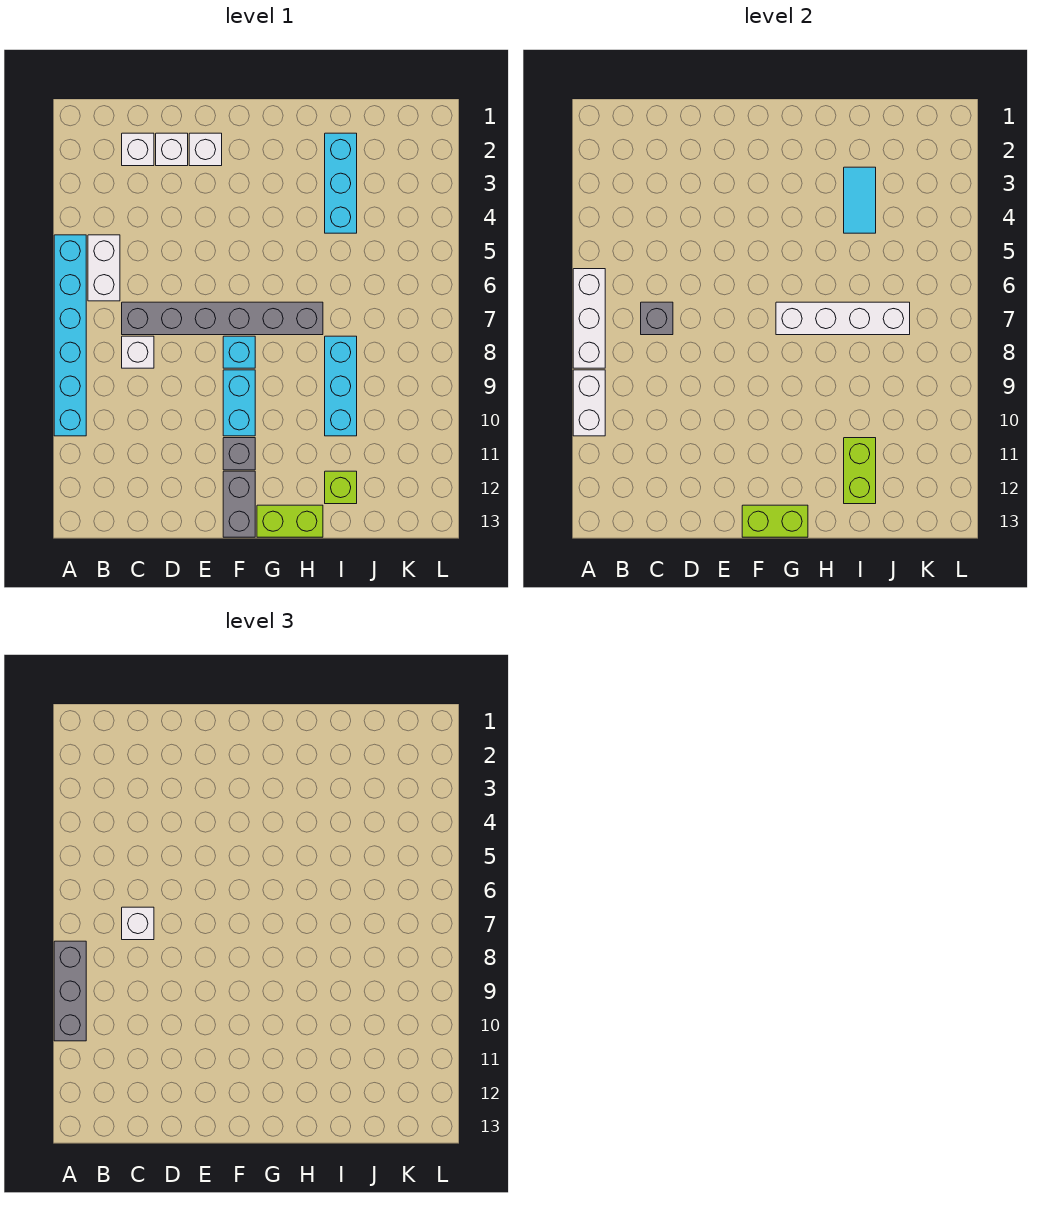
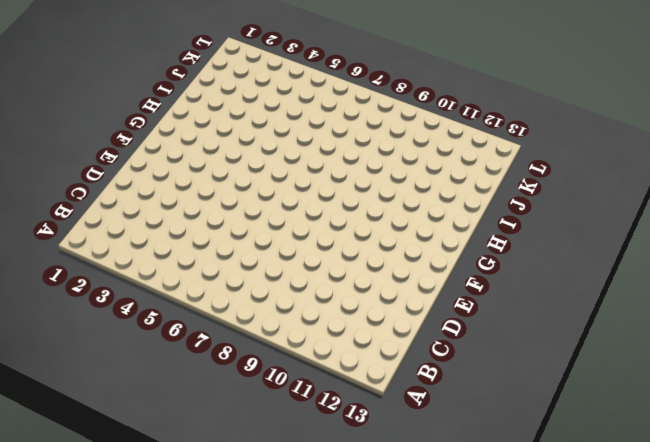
none -> cyan brick A5:A10 level 1
none -> white brick B5:B6 level 1
none -> white brick C2 level 1

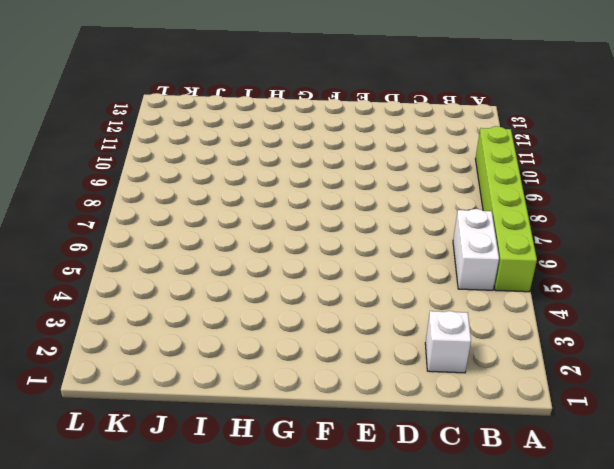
lime brick A5:A10 level 1 -> cyan brick A5:A10 level 1
none -> grey brick C7:H7 level 1
none -> white brick C8 level 1
none -> white brick D2 level 1

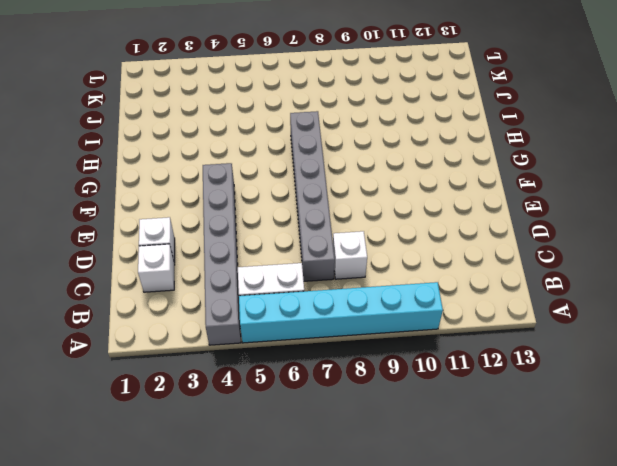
grey brick A4:F4 level 1 -> none
none -> white brick E2 level 1
none -> cyan brick F8 level 1
none -> cyan brick F9:F10 level 1

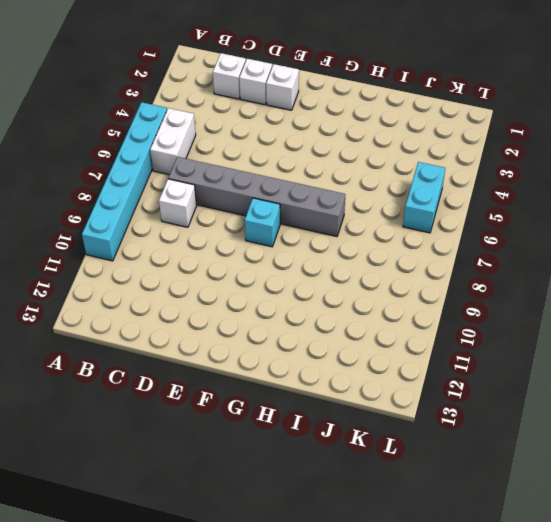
cyan brick K5:K6 level 1 -> cyan brick F9:F10 level 1
none -> grey brick F11 level 1
none -> grey brick F12:F13 level 1
none -> lime brick G13:H13 level 1

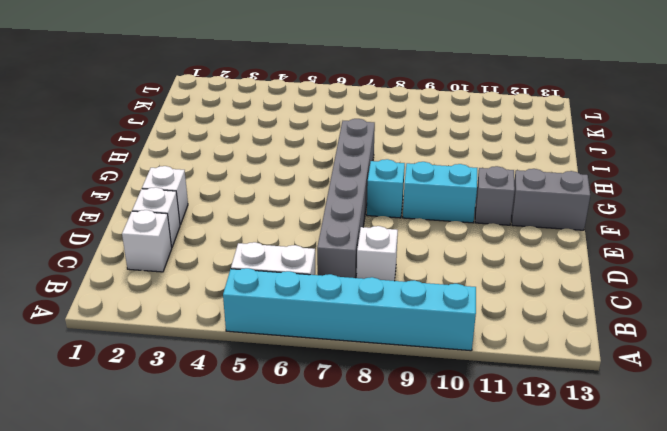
none -> lime brick G13:H13 level 1
none -> cyan brick I2:I4 level 1
none -> cyan brick I8:I10 level 1

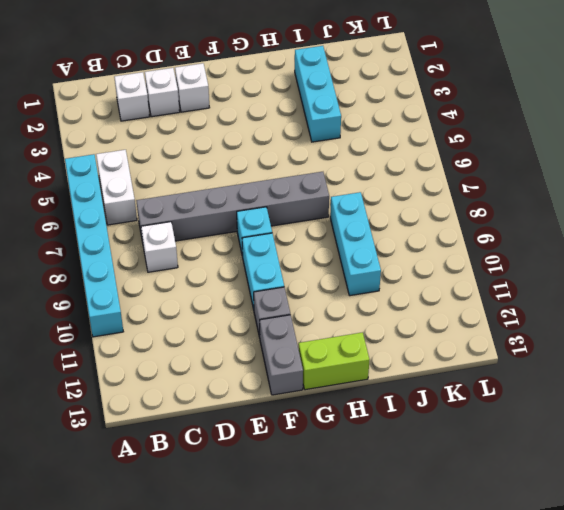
none -> lime brick I12 level 1
none -> white brick A6:A8 level 2
none -> white brick A9:A10 level 2

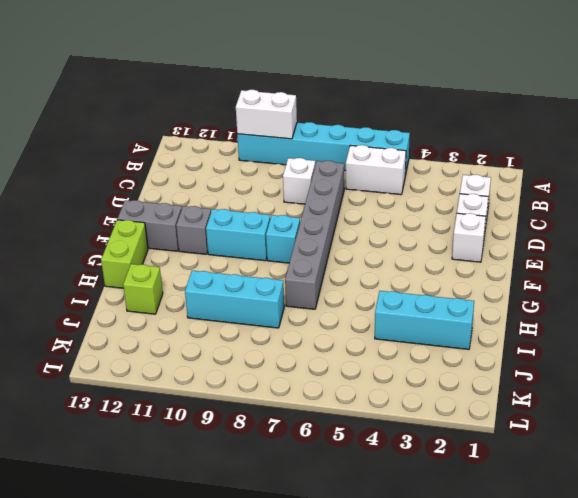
none -> white brick A6:A8 level 2
none -> grey brick C7 level 2
none -> lime brick F13:G13 level 2

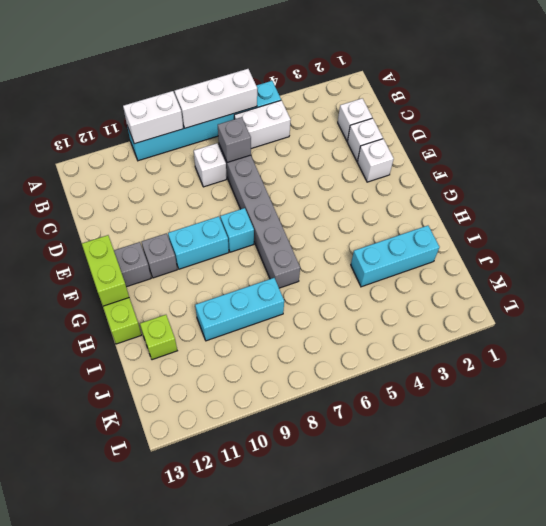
none -> white brick G7:J7 level 2
none -> cyan tile I3:I4 level 2
none -> lime brick I11:I12 level 2

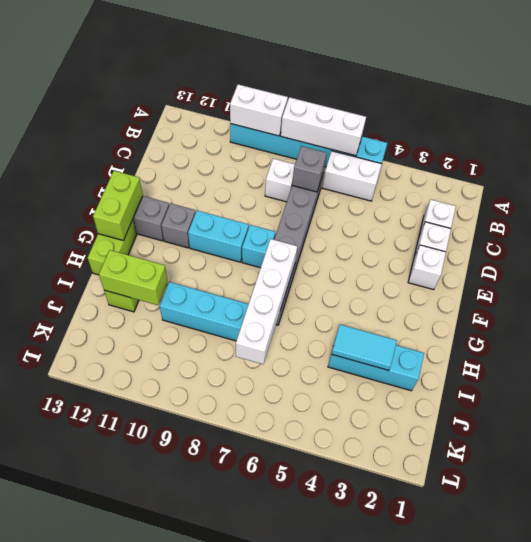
none -> grey brick A8:A10 level 3
none -> white brick C7 level 3

